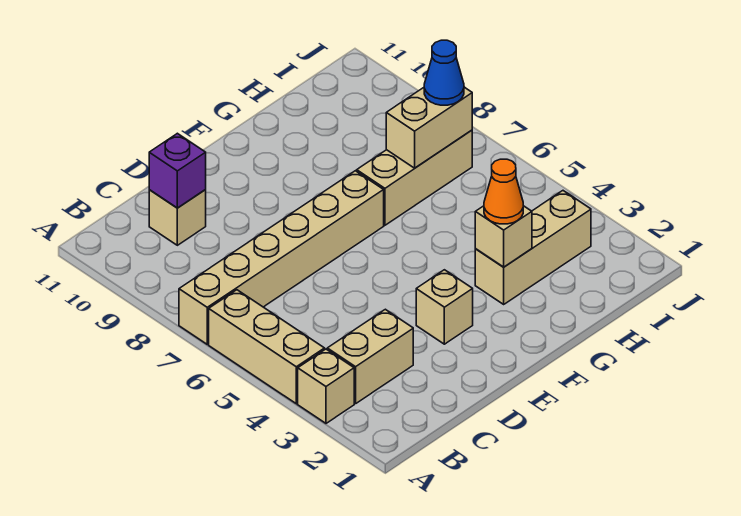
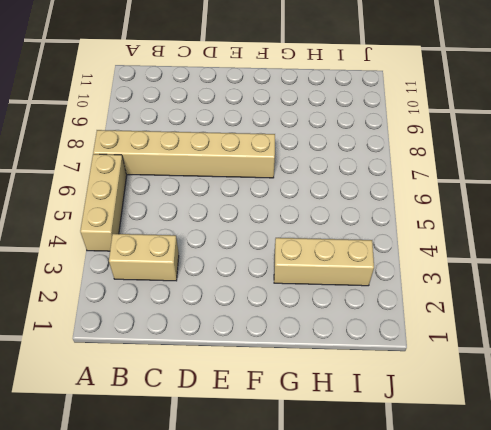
none -> tan brick A3 level 1
none -> tan brick C10 level 1
none -> tan brick E3 level 1

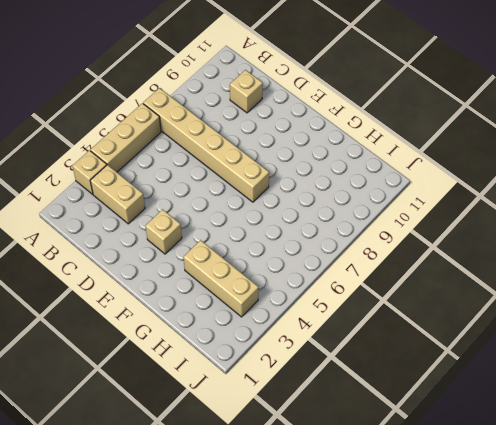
none -> tan brick G7:I7 level 1
none -> purple brick C10 level 2
none -> tan brick G3 level 2

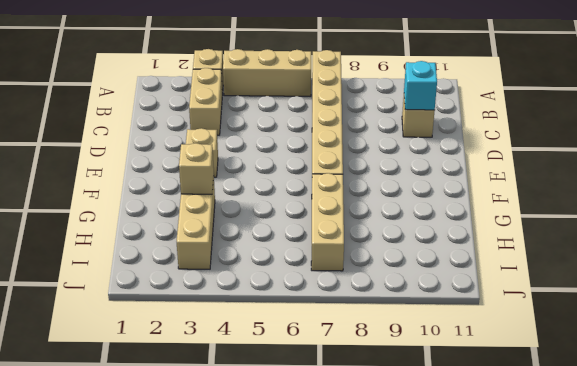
cyan brick C10 level 2 -> purple brick C10 level 2
none -> tan brick H7:I7 level 2
none -> orange cone G3 level 3
none -> blue cone I7 level 3

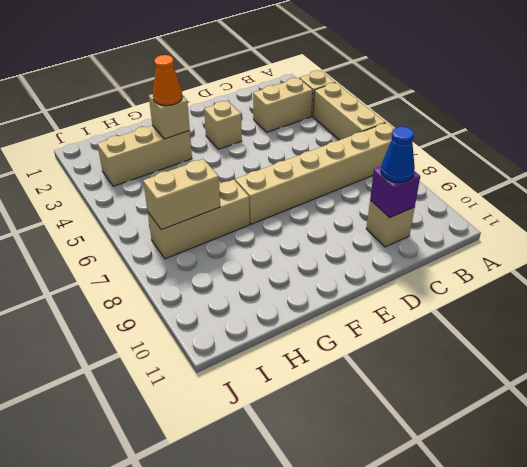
blue cone C10 level 3 -> blue cone I7 level 3

